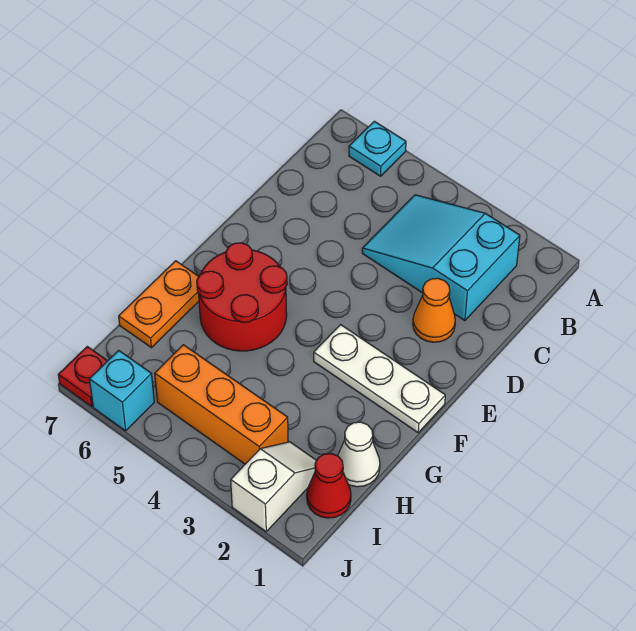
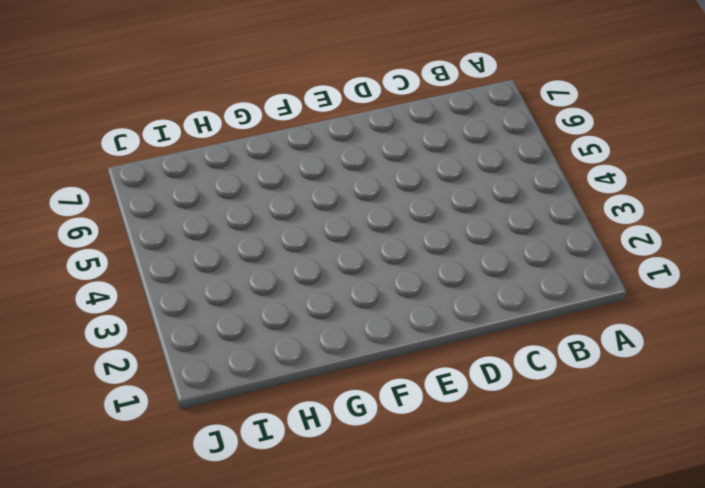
none -> cyan plate A6 level 1
none -> cyan slope B2:C4 level 1 top 2
none -> orange cone D2 level 1

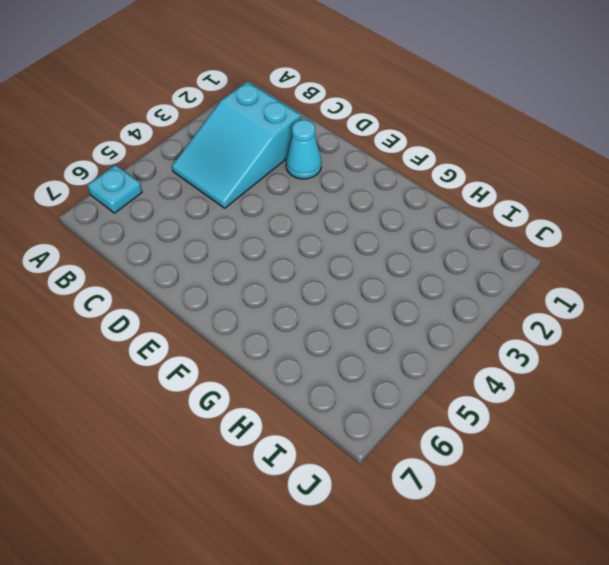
cyan cone D2 level 1 -> orange cone D2 level 1
none -> white plate F1:F3 level 1
none -> red round brick F5:G6 level 1
none -> orange plate G7:H7 level 1

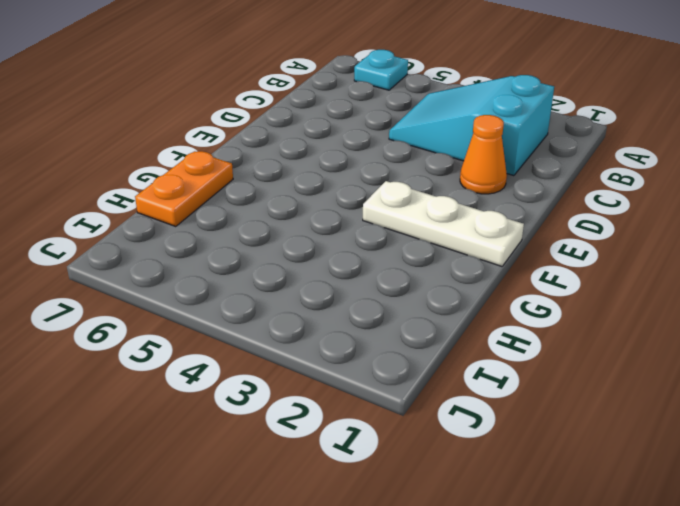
none -> red round brick F5:G6 level 1
none -> white cone H1 level 1
none -> red cone I1 level 1

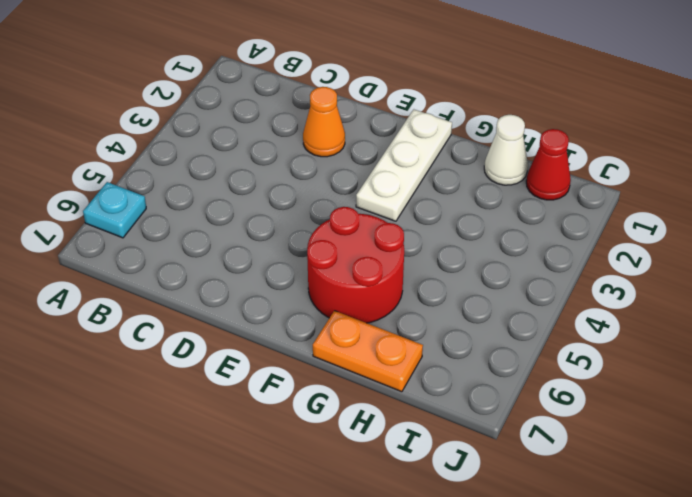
none -> cyan slope B2:C4 level 1 top 2
none -> white slope I2:J2 level 1 top J
none -> orange brick I3:I5 level 1

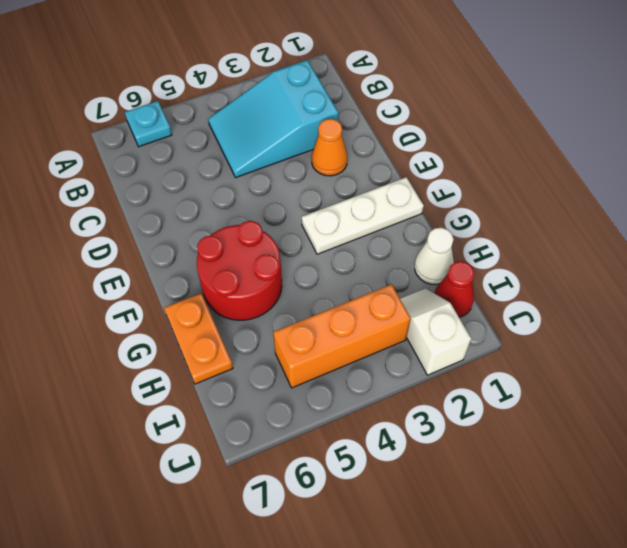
none -> cyan brick J6 level 1
none -> red plate J7 level 1

